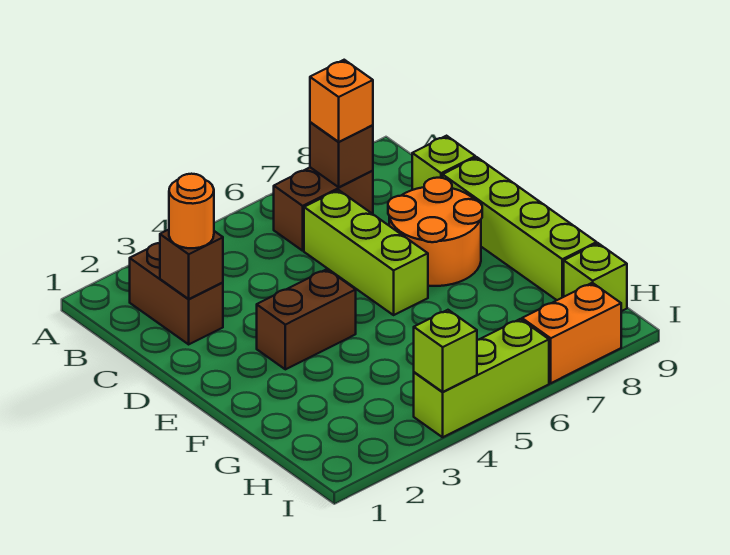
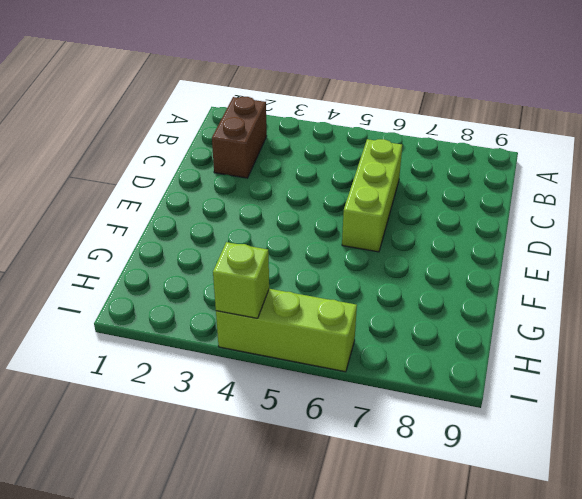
none -> brown brick B6:B7 level 1
none -> lime brick C9 level 1
none -> orange round brick D7:E8 level 1

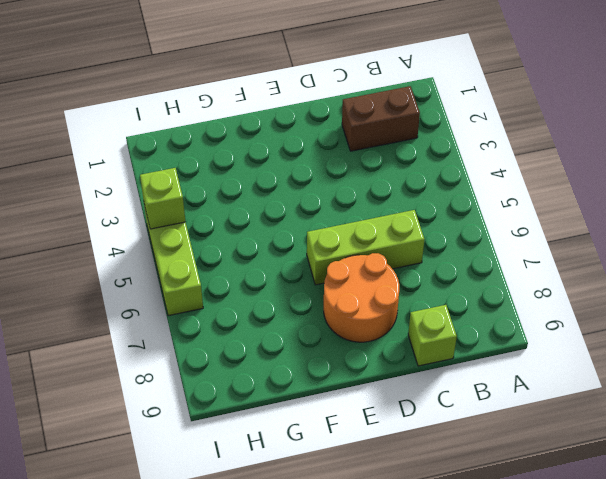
none -> brown brick B6:B7 level 1
none -> lime brick D9:G9 level 1
none -> brown brick E3:E4 level 1

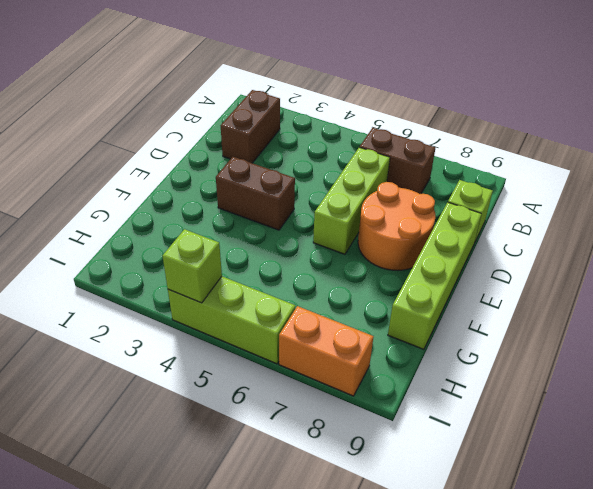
none -> lime brick H9 level 1
none -> brown brick B7 level 2
none -> brown brick C2 level 2

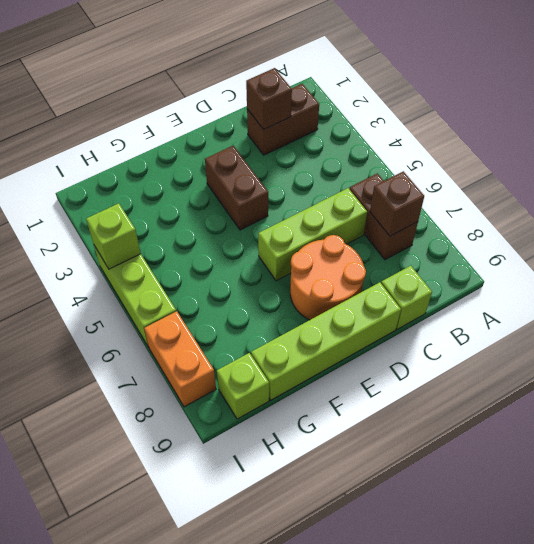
none -> orange brick B7 level 3
none -> orange round brick C2 level 3

